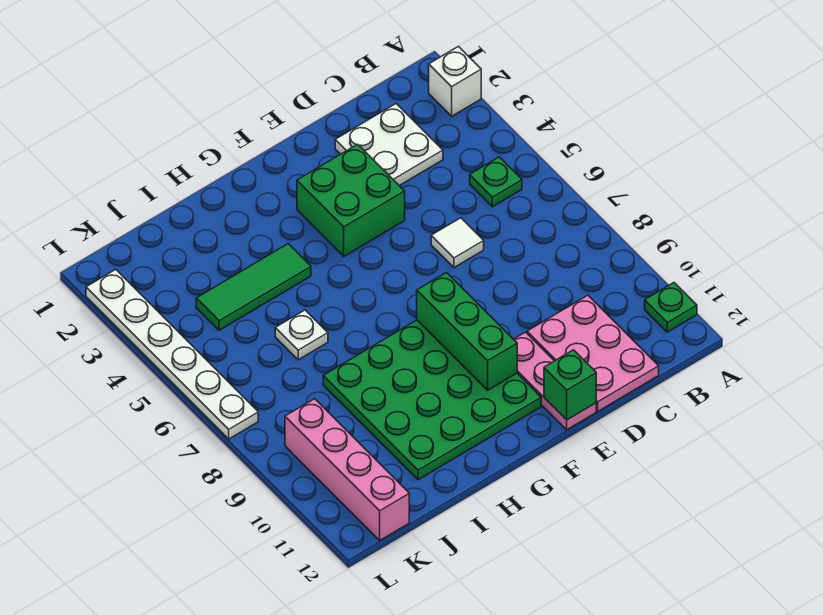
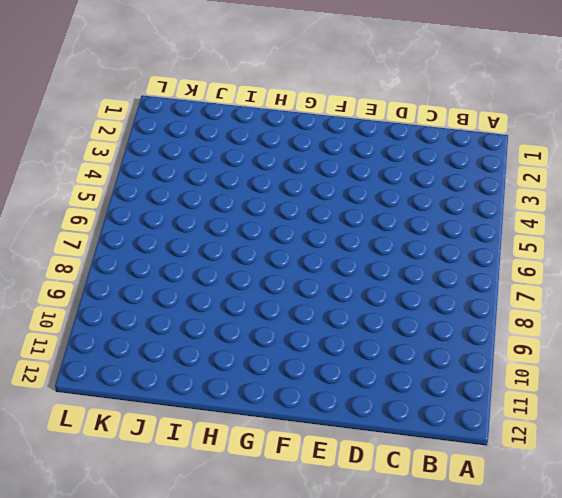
none -> white brick A2 level 1
none -> green plate A11 level 1
none -> green plate B5 level 1

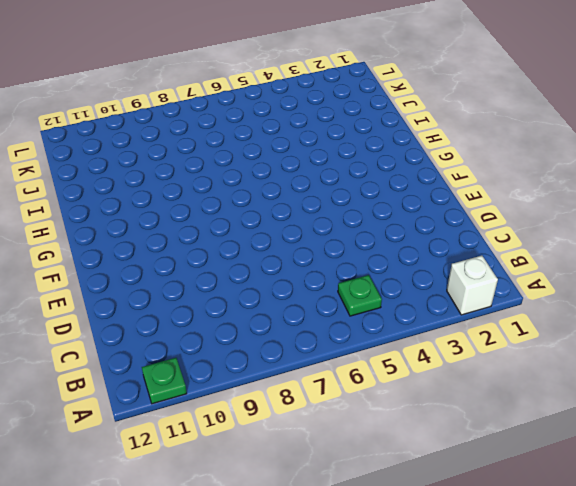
none -> white plate C2:D3 level 1
none -> pink plate C10:D12 level 1
none -> white tile D6 level 1

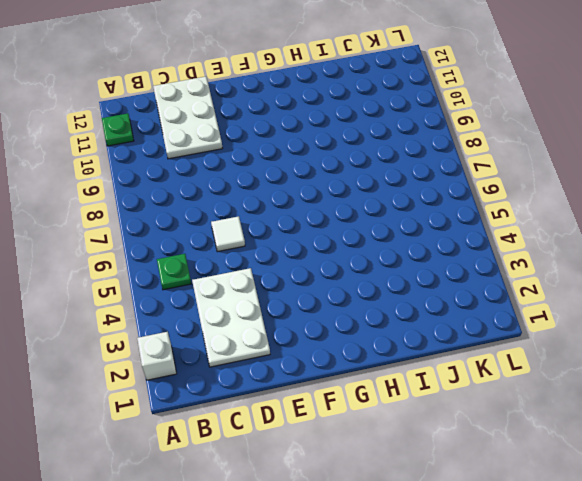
white plate C2:D4 level 1 -> white plate C2:D3 level 1
white plate C10:D12 level 1 -> pink plate C10:D12 level 1
none -> green brick E3:F4 level 1
none -> pink plate E10:E12 level 1
none -> green plate F8:I11 level 1

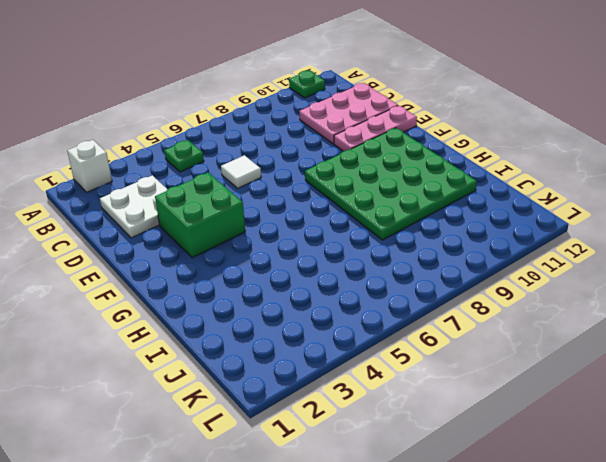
none -> green tile H4:J4 level 1
none -> white plate I6 level 1
none -> pink brick K9:K12 level 1

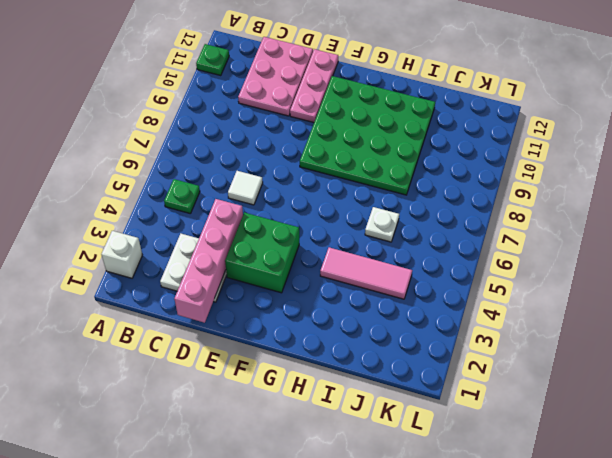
pink brick D1:D4 level 2 -> pink brick K9:K12 level 1
pink tile H4:J4 level 1 -> green tile H4:J4 level 1
none -> white plate L2:L7 level 1
none -> green brick E12 level 2
none -> green brick F8:F10 level 2

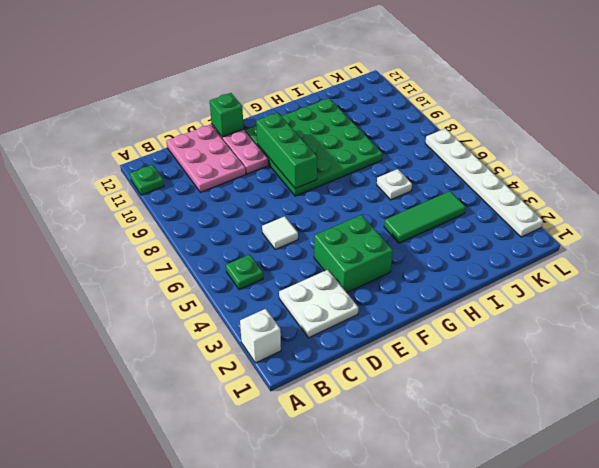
none -> pink brick K9:K12 level 1

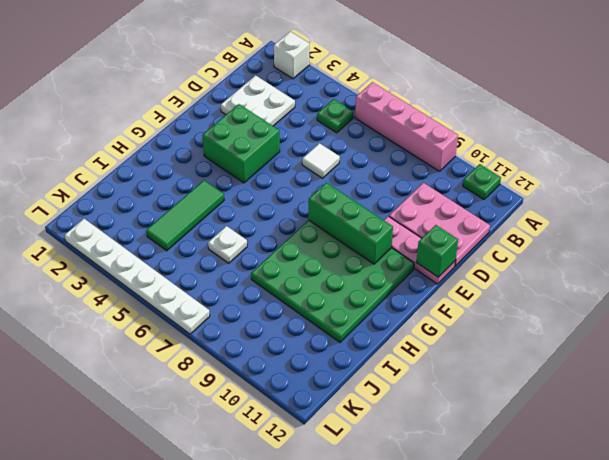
pink brick A6:A9 level 1 -> pink brick K9:K12 level 1

